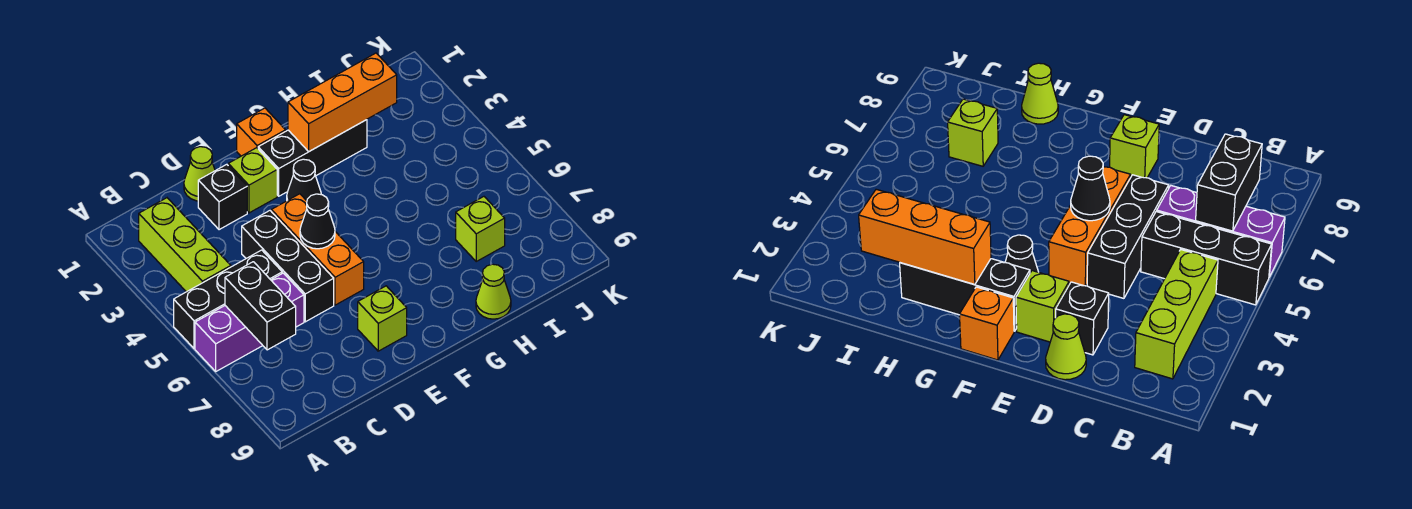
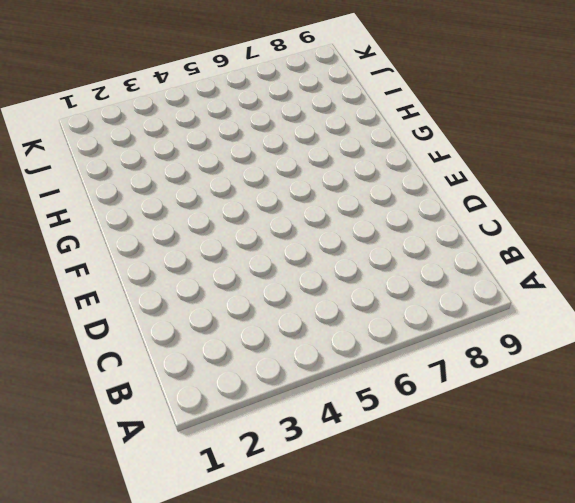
none -> black brick A5:C5 level 1
none -> purple brick A6:C6 level 1
none -> lime brick B2:B4 level 1

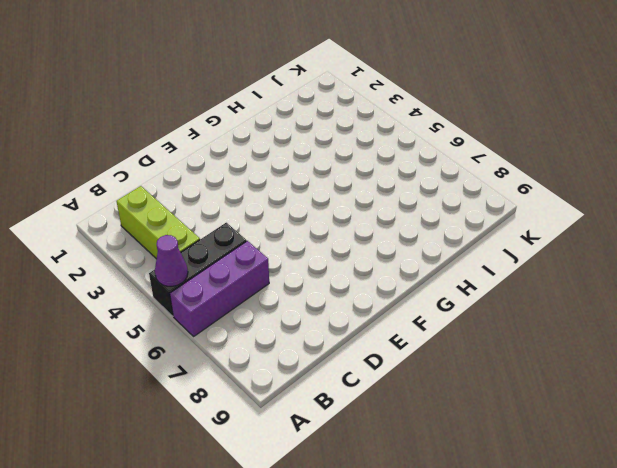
purple cone A5 level 2 -> none
none -> lime cone D1 level 1
none -> black brick D2 level 1
none -> black brick D4:D6 level 1

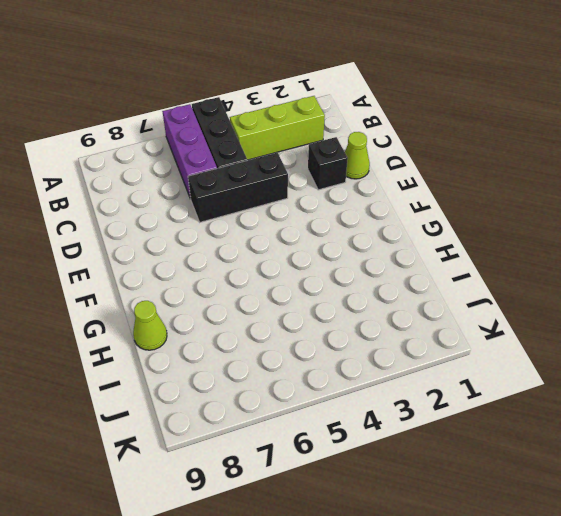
none -> lime brick E2 level 1
none -> orange brick E4:E6 level 1
none -> lime brick E8 level 1

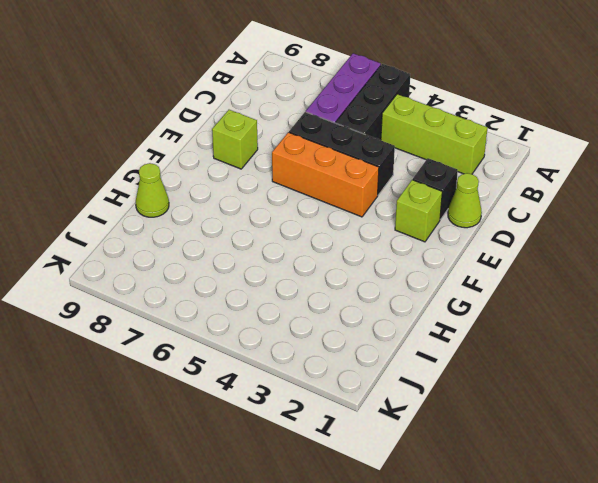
none -> orange brick F1 level 1
none -> black brick F2:H2 level 1
none -> black cone F3 level 1

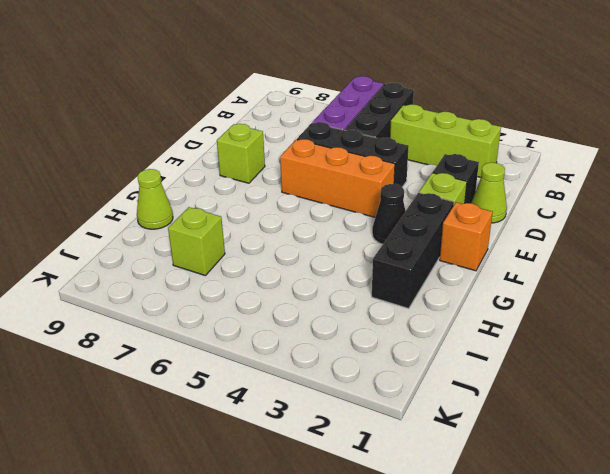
none -> black brick B6:B7 level 2
none -> black cone E5 level 2
none -> orange brick G2:I2 level 2

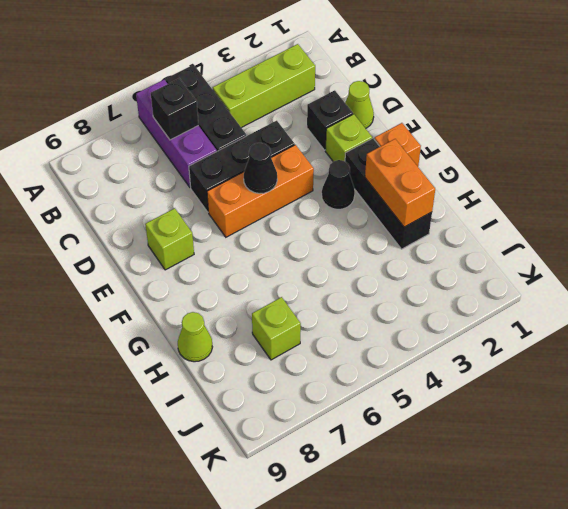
black brick B6 level 2 -> black brick B6:B7 level 2
orange brick G2:H2 level 2 -> orange brick G2:I2 level 2

